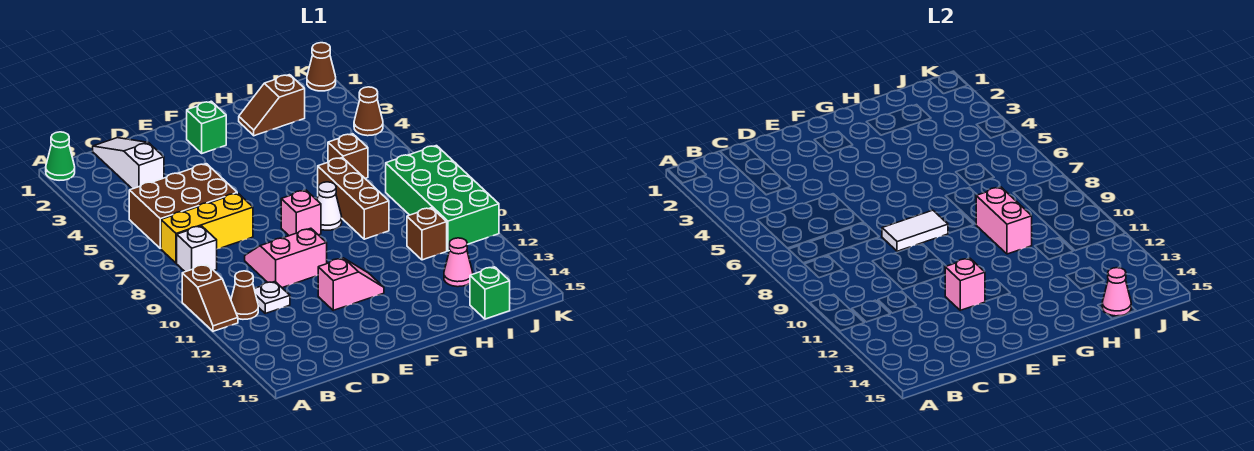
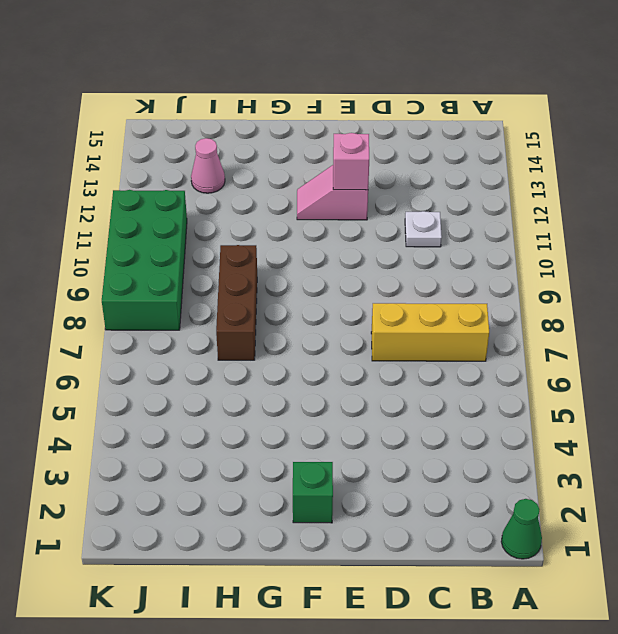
none -> brown slope A10:A11 level 1 top 10
none -> brown brick B5:D6 level 1
none -> white brick B8 level 1

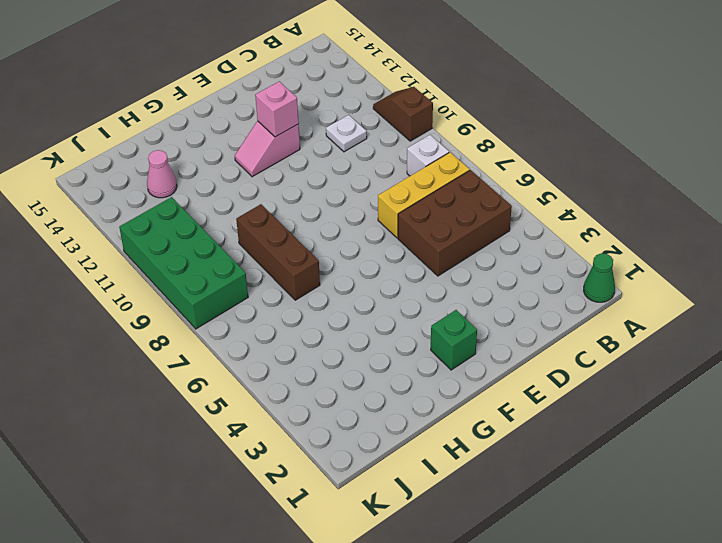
none -> brown cone B11 level 1
none -> white slope C1:C3 level 1 top 3
none -> pink slope D9:E10 level 1 top 10

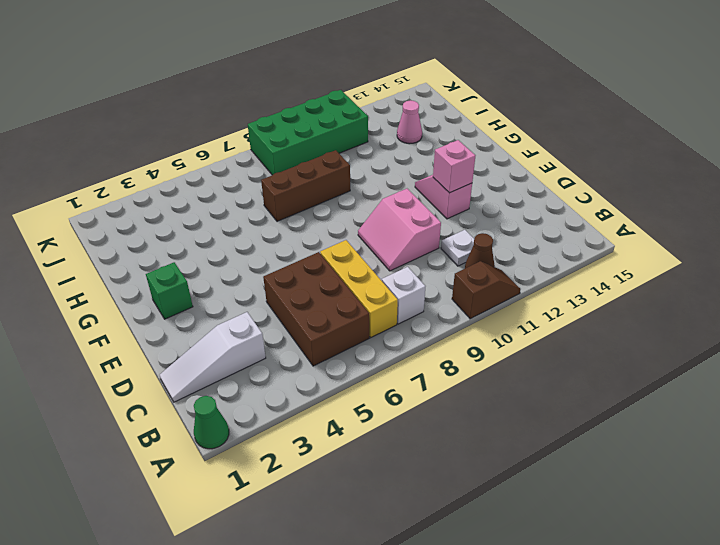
none -> pink brick F8 level 1
none -> white cone G8 level 1
none -> brown slope H2:I2 level 1 top I

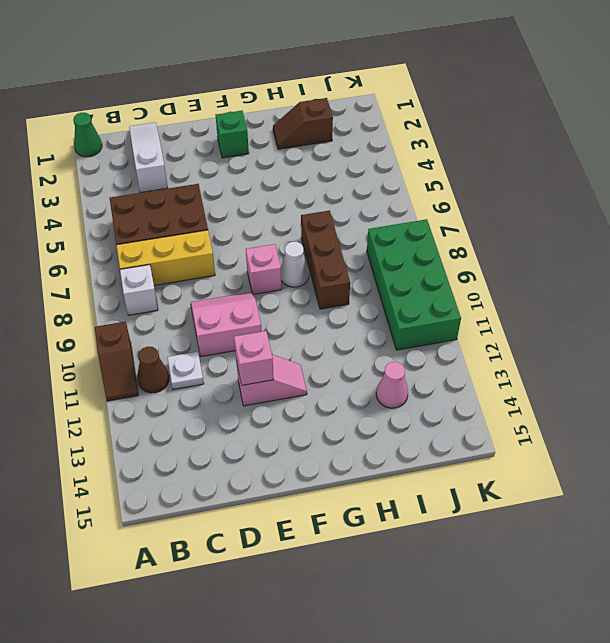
none -> brown brick I6 level 1
none -> brown brick I11 level 1
none -> green brick I15 level 1

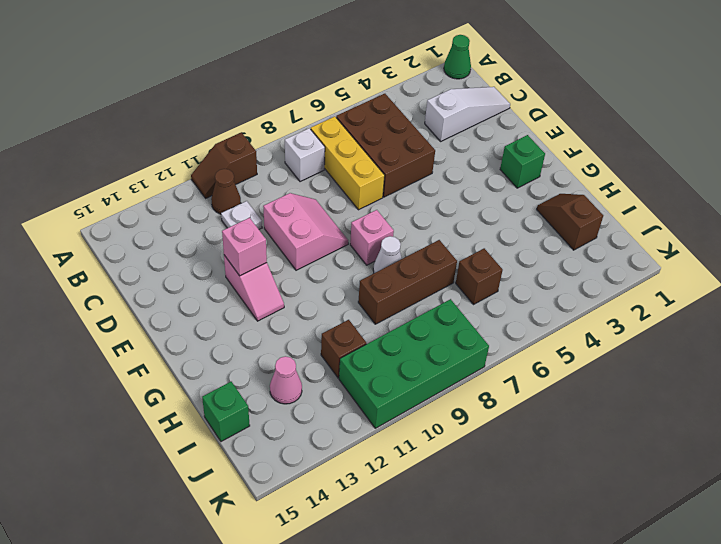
none -> brown cone K1 level 1
none -> brown cone K4 level 1
none -> white tile E8:F8 level 2

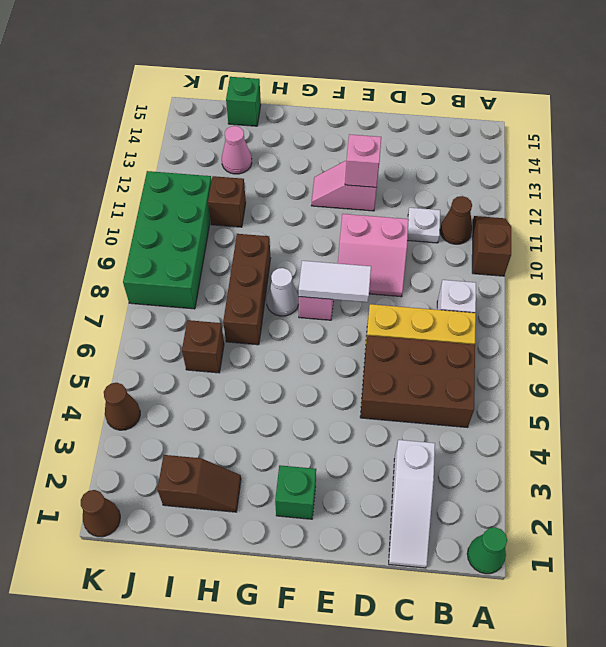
none -> pink brick H9:H10 level 2
none -> pink cone I15 level 2

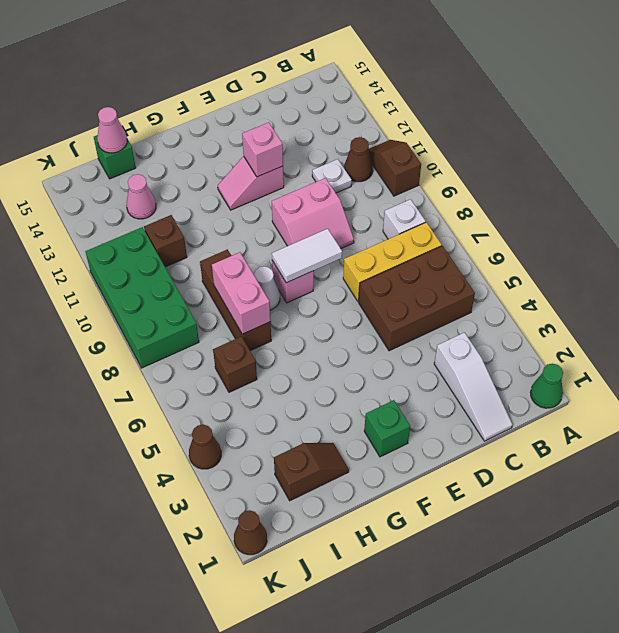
pink brick H7:H8 level 2 -> pink brick H9:H10 level 2

